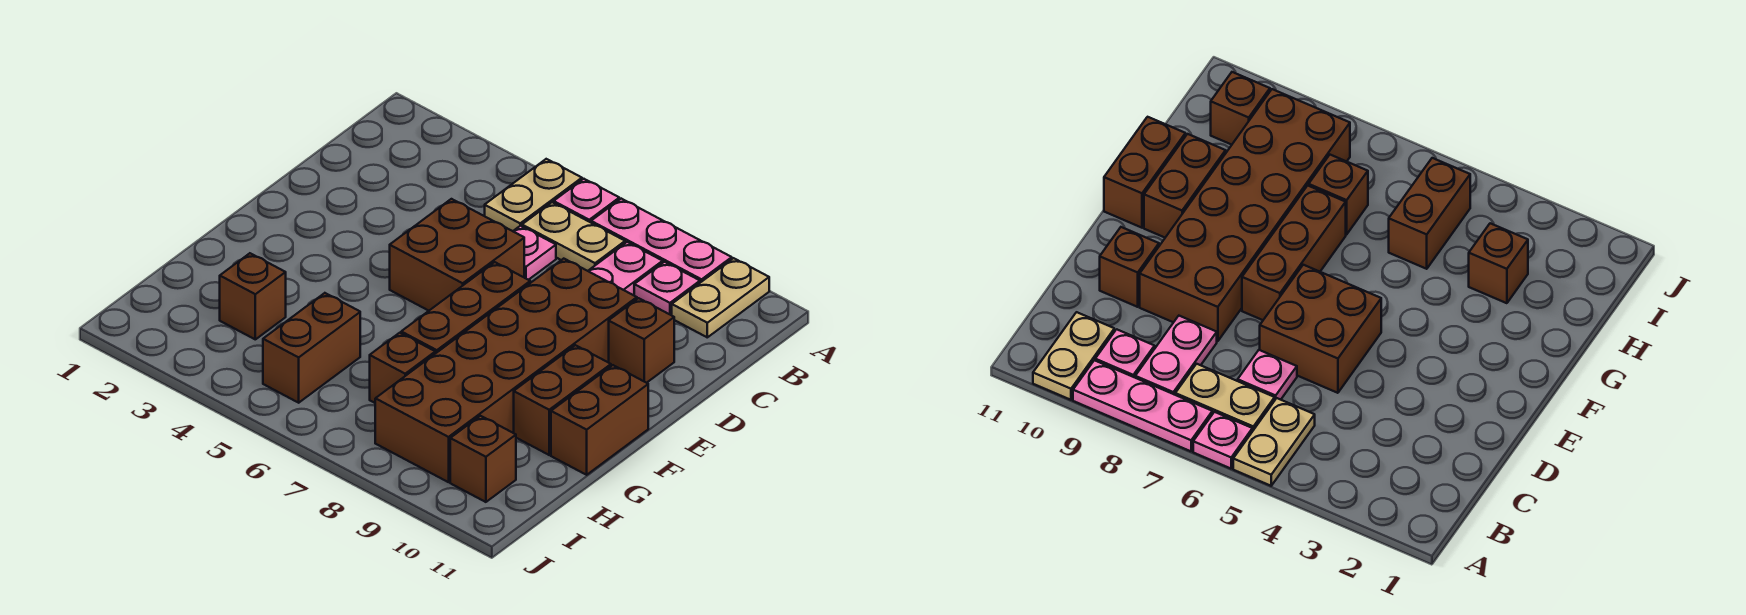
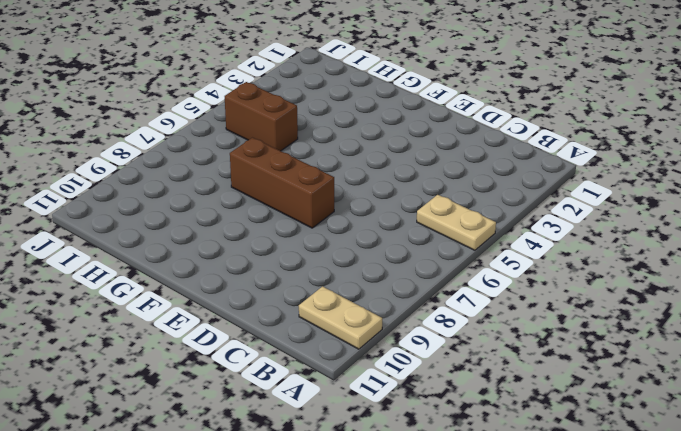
none -> pink plate A6 level 1
none -> pink plate A7:A9 level 1
none -> tan plate B6:B7 level 1

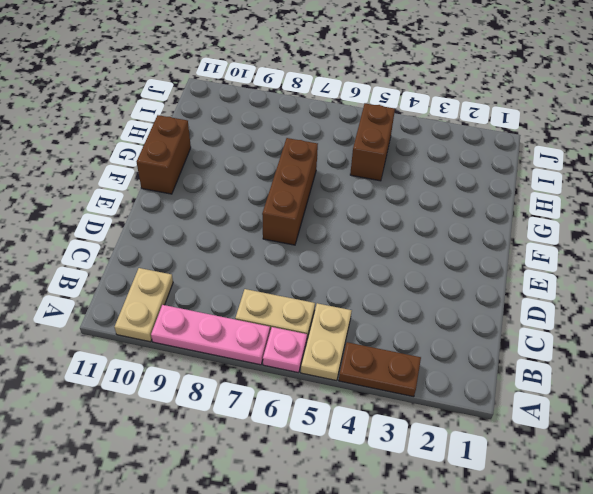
brown plate A3:A4 level 1 -> none
none -> pink plate B8:C8 level 1
none -> pink plate B9 level 1
none -> pink plate C6 level 1

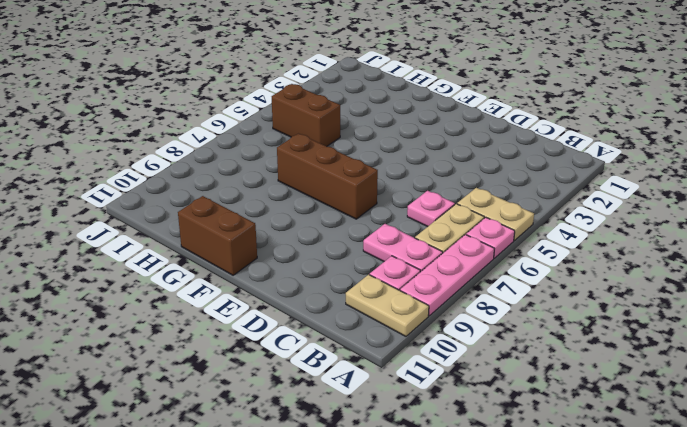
none -> brown brick D5:E6 level 1
none -> brown brick D8:I9 level 1
none -> brown brick D10 level 1

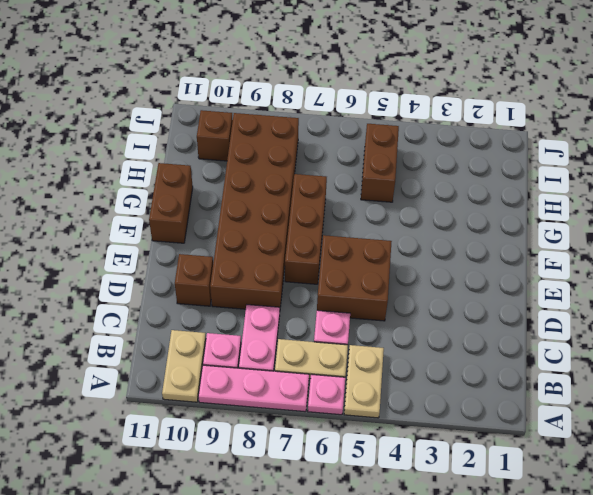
none -> brown brick F10:G10 level 1
none -> brown brick H3 level 1
none -> brown brick H7 level 1

